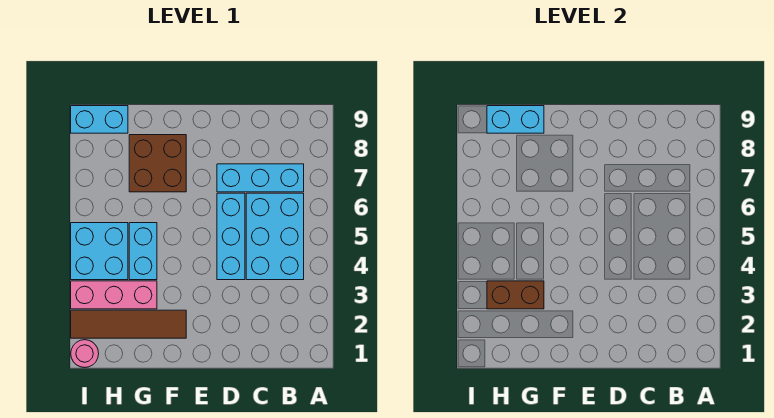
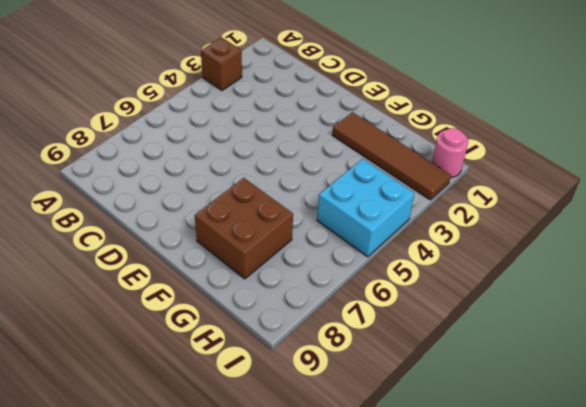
brown brick A3 level 1 -> none
none -> cyan brick B4:C6 level 1
none -> cyan brick B7:D7 level 1
none -> cyan brick D4:D6 level 1

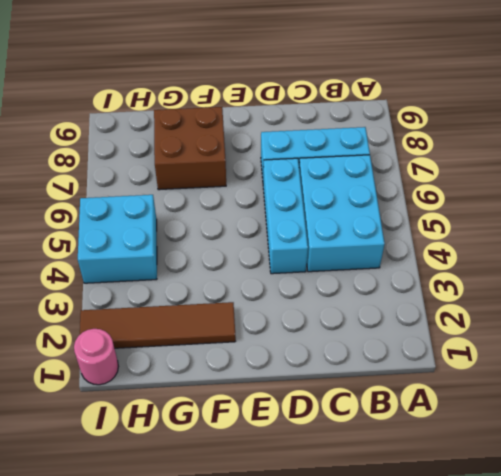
none -> pink brick G3:I3 level 1
none -> cyan brick G4:G5 level 1
none -> cyan brick H9:I9 level 1

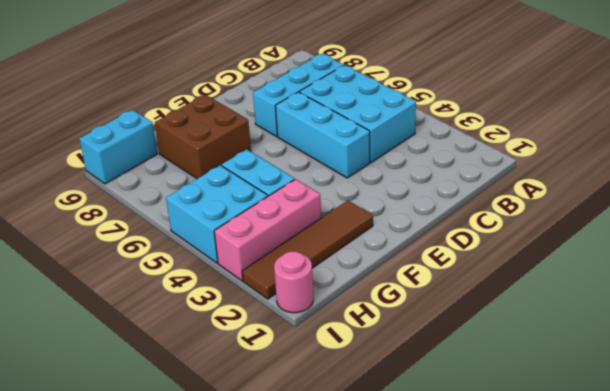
none -> brown brick G3:H3 level 2
none -> cyan brick G9:H9 level 2

